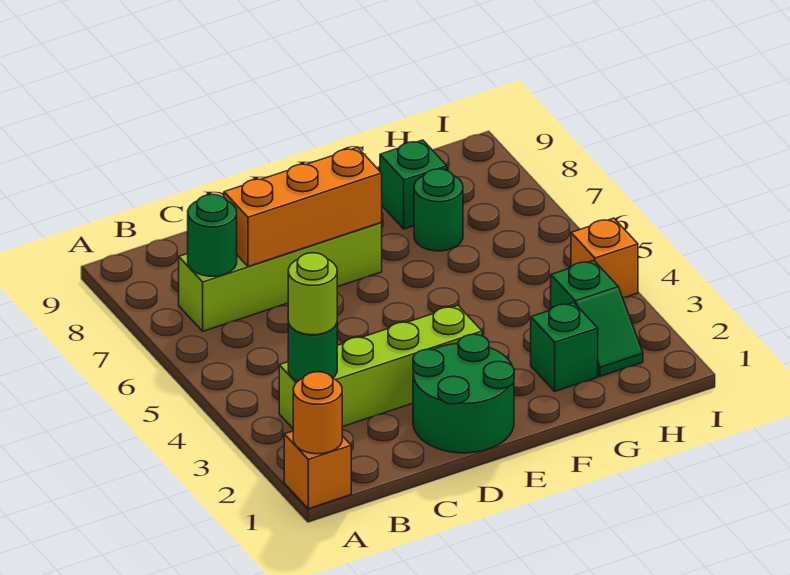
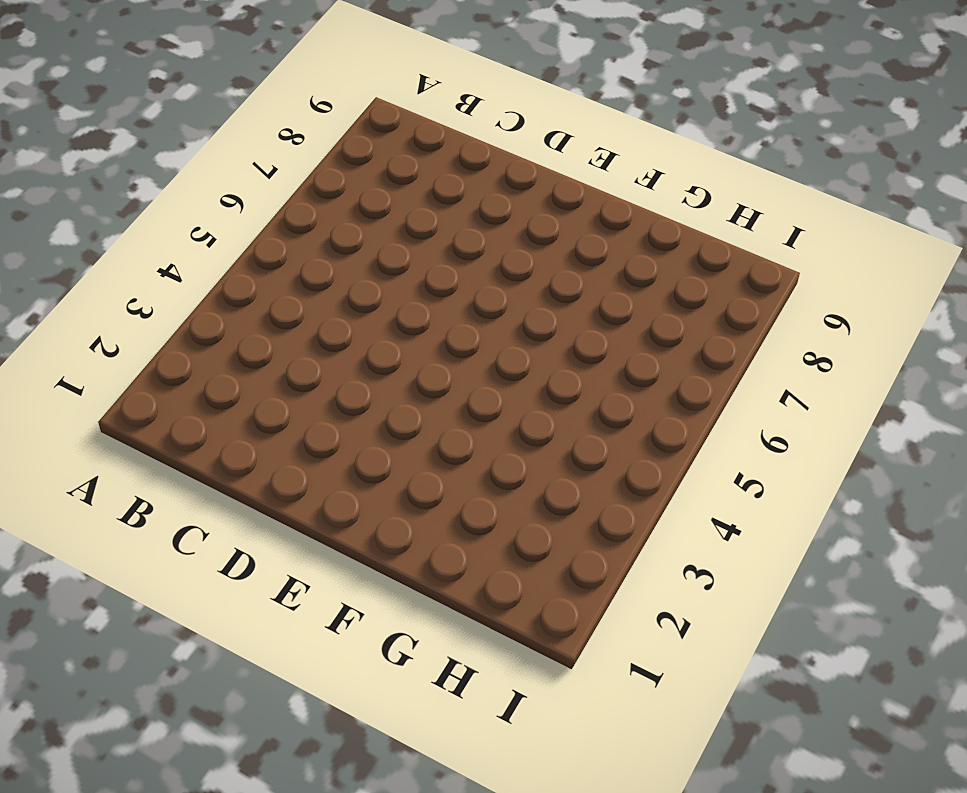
none -> orange brick A1 level 1
none -> lime brick B3:E3 level 1
none -> lime brick B7:E7 level 1

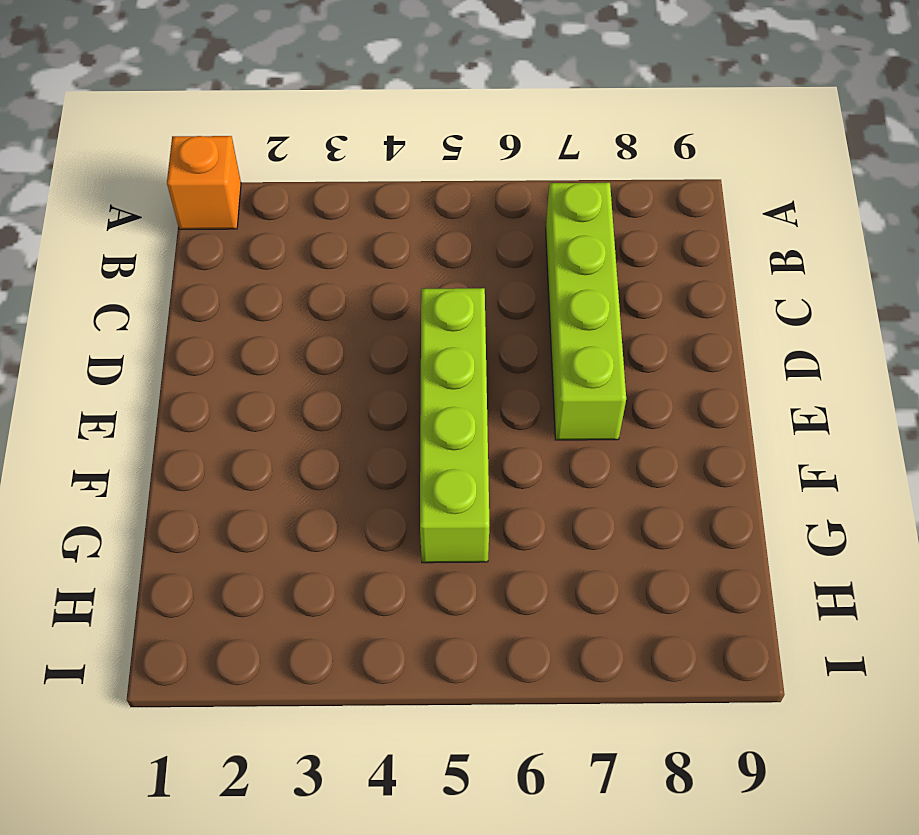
lime brick D5:G5 level 1 -> lime brick B3:E3 level 1
none -> green round brick D1:E2 level 1
none -> green brick G2 level 1
none -> green round brick G7 level 1

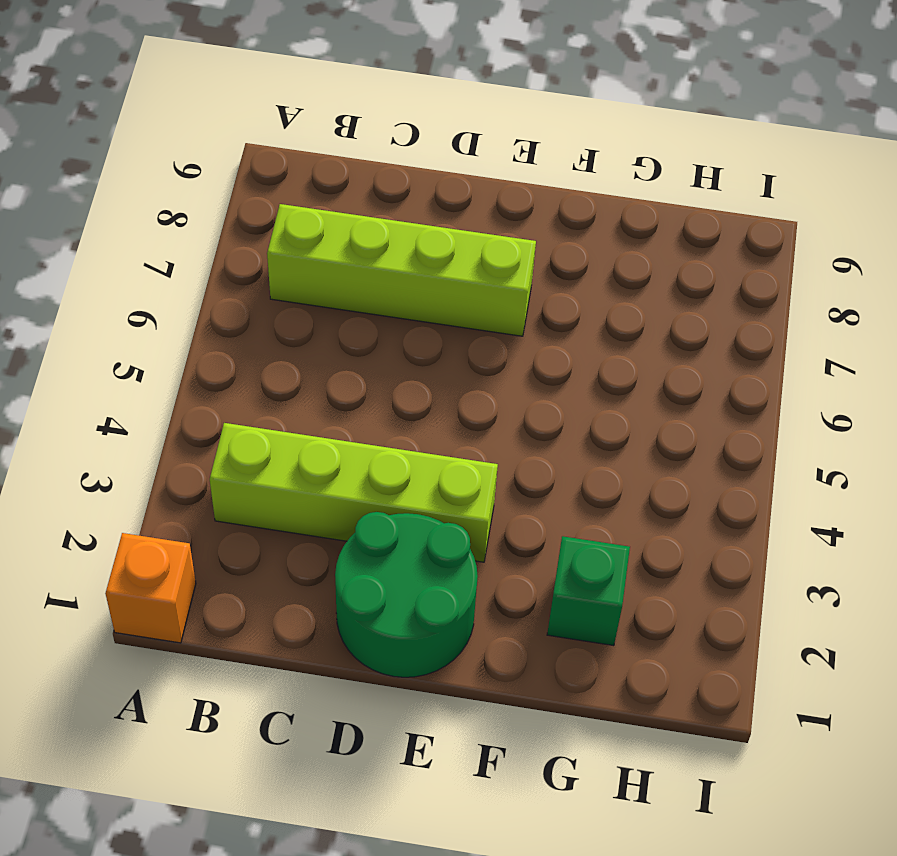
none -> green round brick G7 level 1
none -> green brick G8 level 1
none -> green slope H2:H3 level 1 top 3

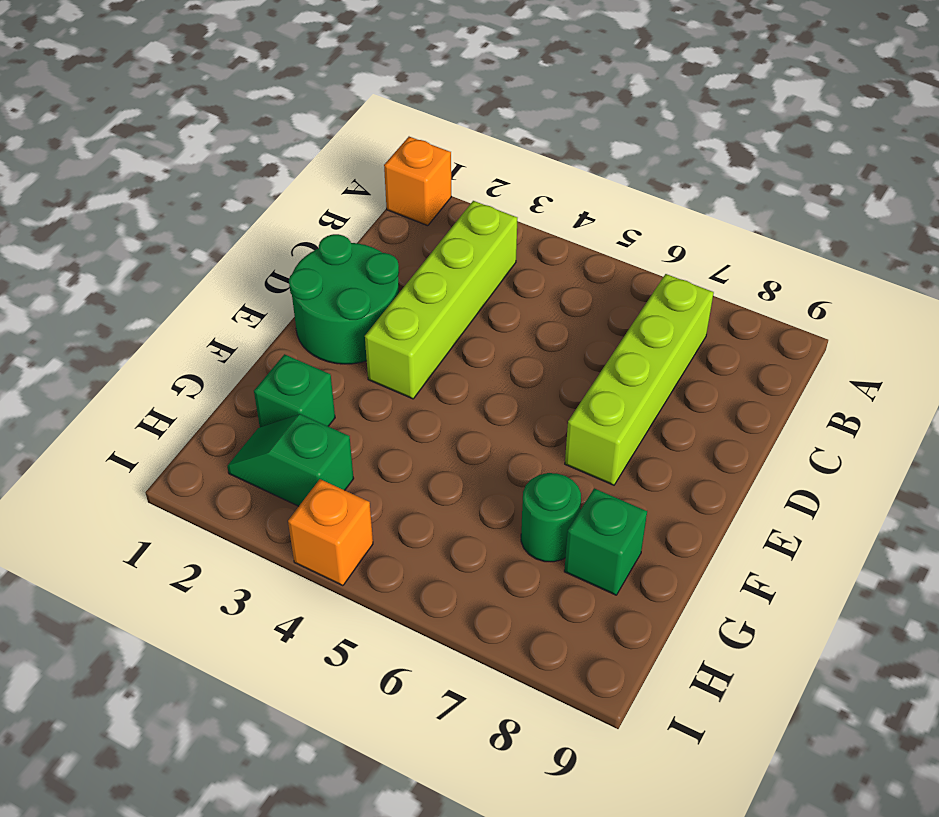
none -> orange round brick A1 level 2
none -> green round brick B3 level 2
none -> green round brick B7 level 2

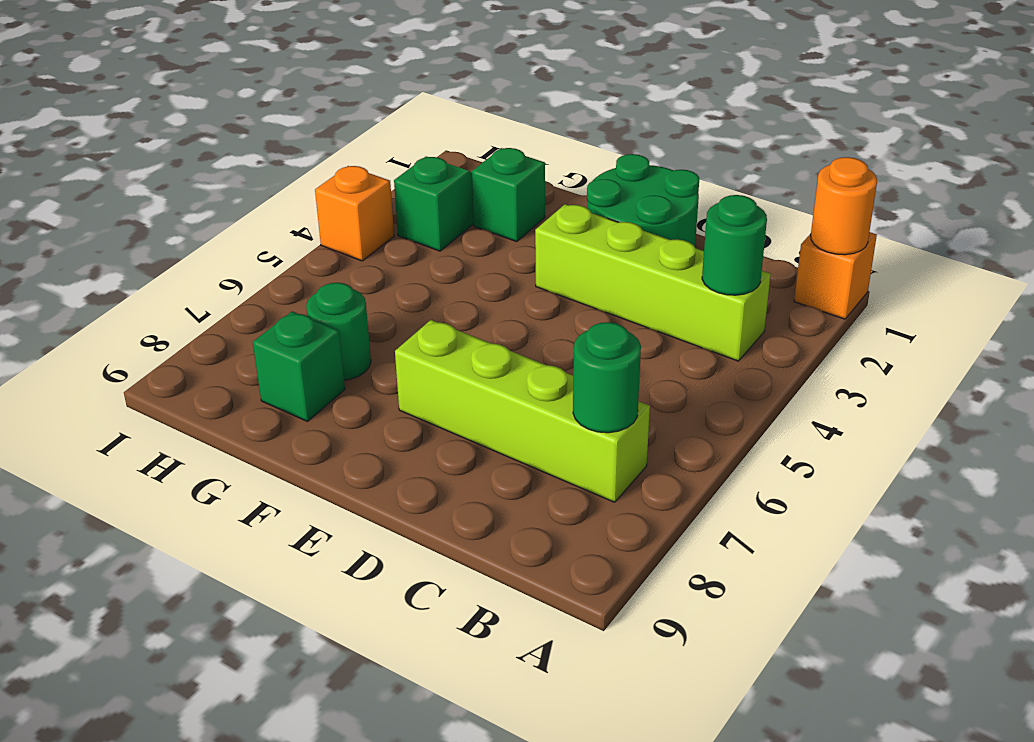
none -> orange brick C7:E7 level 2
none -> lime round brick B3 level 3

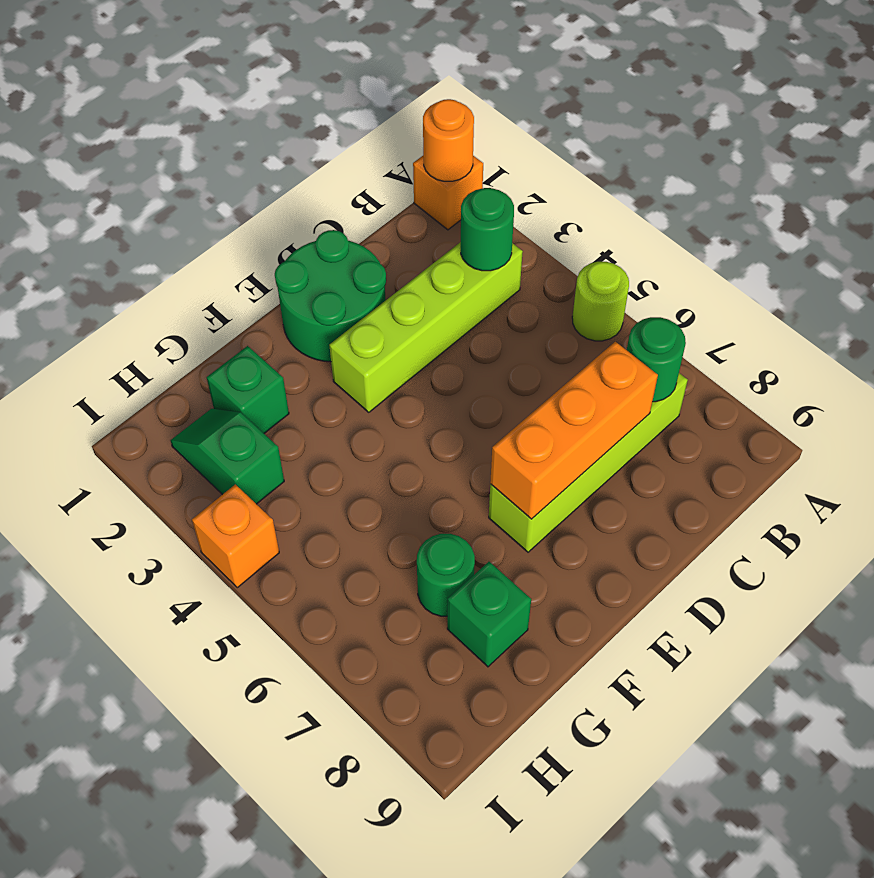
lime round brick A5 level 1 -> lime round brick B3 level 3

